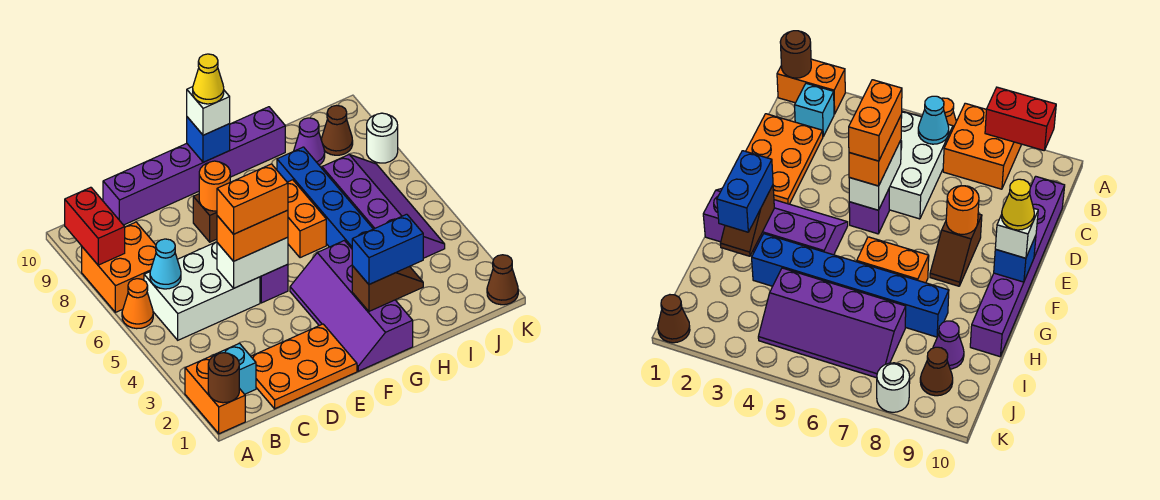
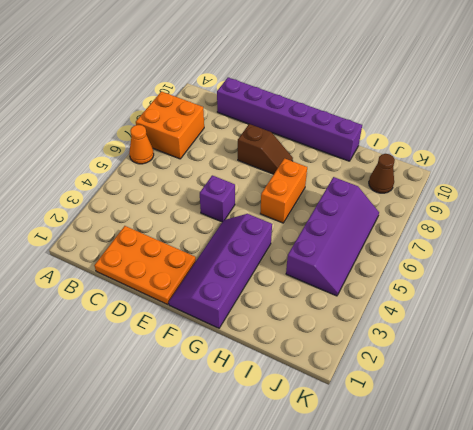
none -> orange brick A1:A2 level 1
none -> cyan brick B2 level 1
none -> white brick B5:D6 level 1

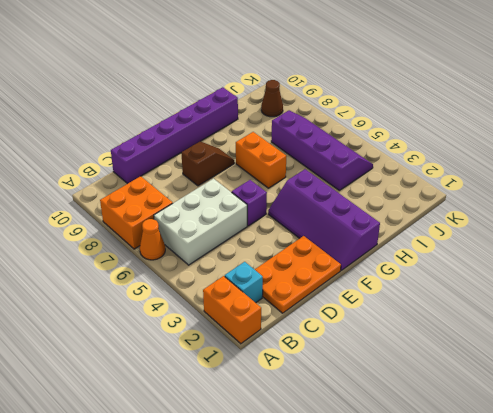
none -> blue brick H3:H8 level 1
none -> purple cone I9 level 1
none -> brown cone K1 level 1

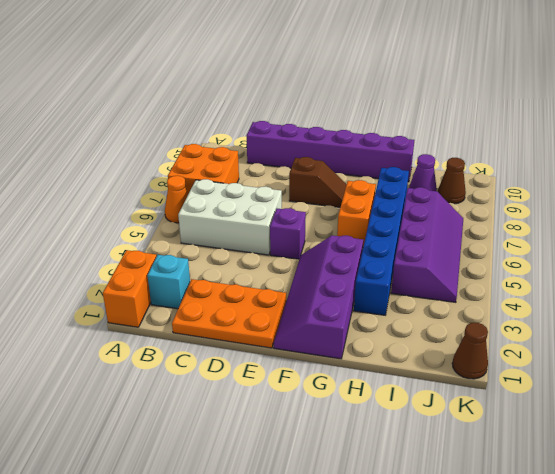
none -> white round brick K8 level 1
none -> brown round brick A1 level 2
none -> red brick A8:A9 level 2

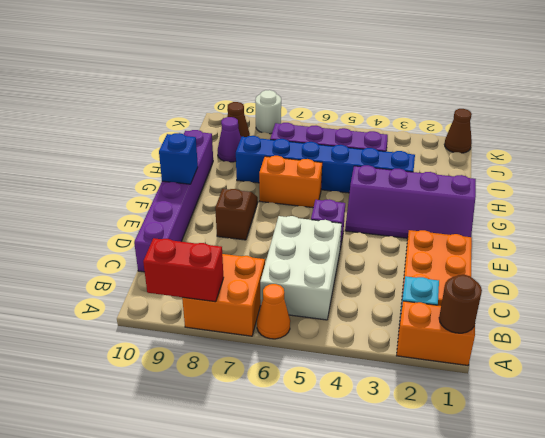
none -> cyan cone B6 level 2
none -> white brick D5:E5 level 2
none -> orange round brick E8 level 2

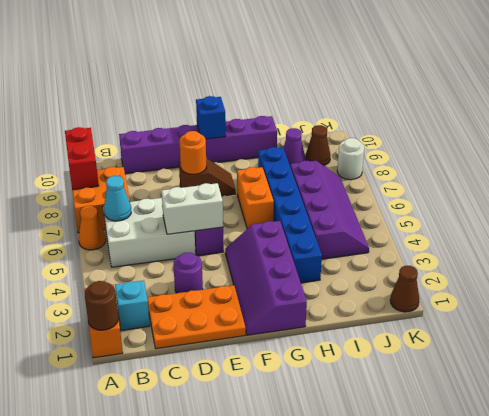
purple round brick D3 level 1 -> none
none -> brown slope G2:H2 level 2 top G
none -> orange brick D5:E5 level 3
none -> white brick F10 level 3

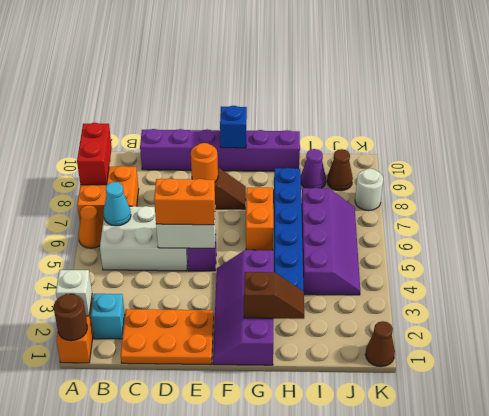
white brick A2 level 2 -> white brick F10 level 3
none -> blue brick G2:H2 level 3
none -> orange brick D5:E5 level 4
none -> yellow cone F10 level 4

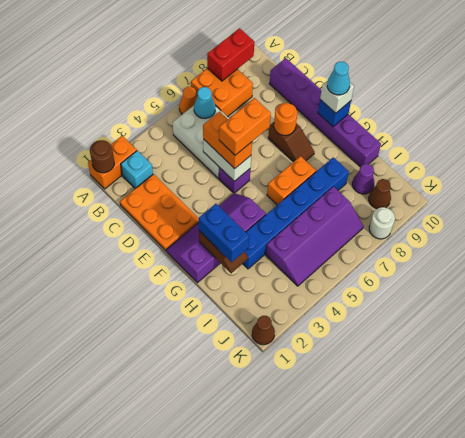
orange brick E5:E6 level 4 -> orange brick D5:E5 level 4
cyan cone F10 level 4 -> yellow cone F10 level 4

